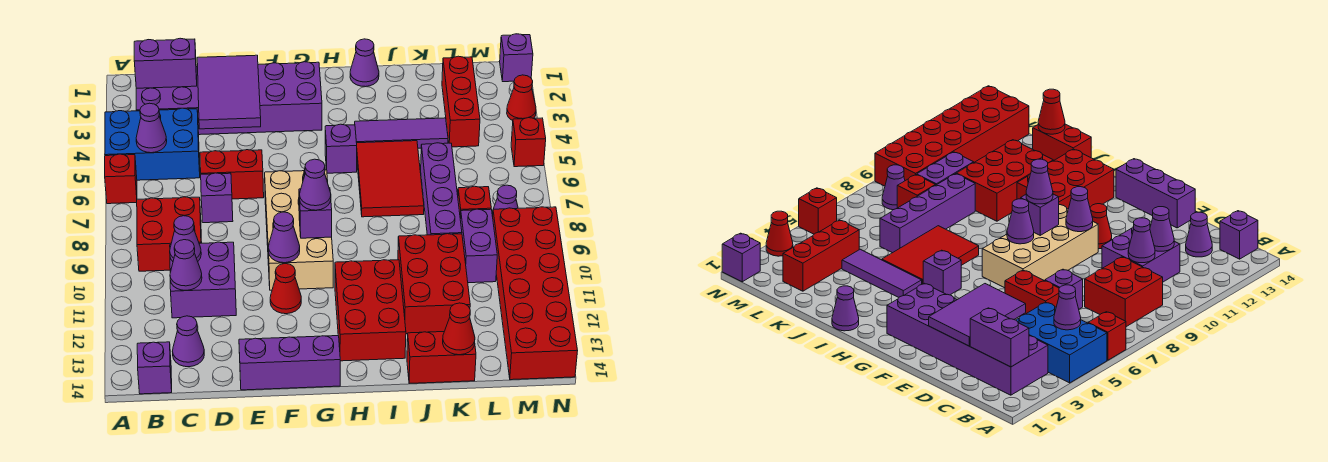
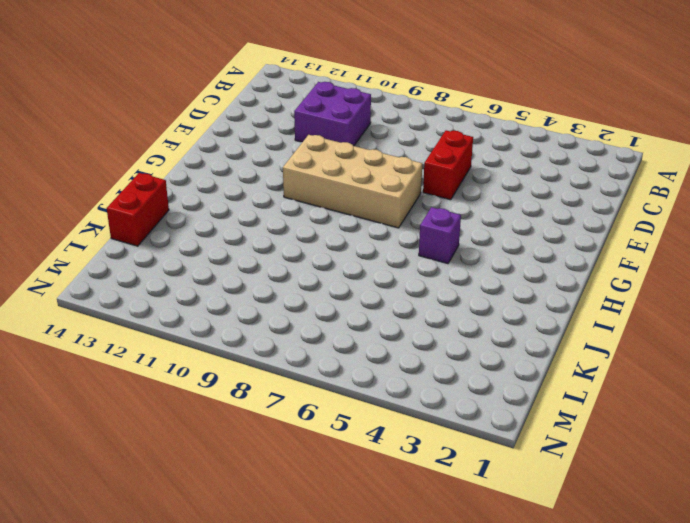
none -> blue brick A4:C5 level 1
none -> red brick A6 level 1
none -> purple brick B2:G3 level 1
none -> red brick B8:C9 level 1

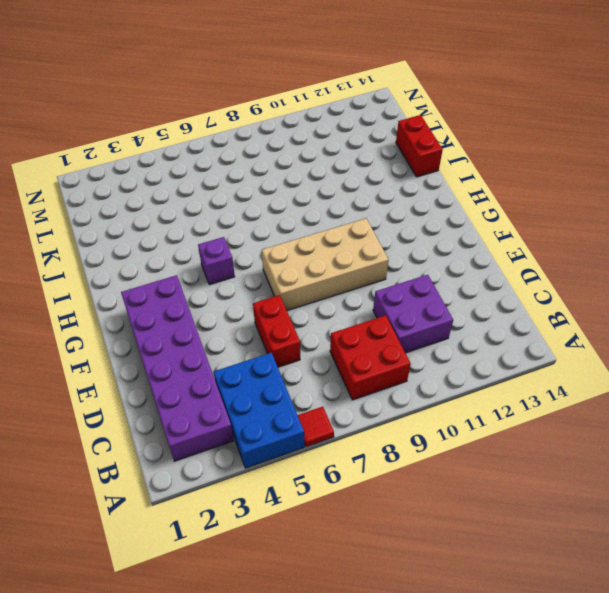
red tile A6 level 1 -> red brick A6 level 1
none -> purple brick B14 level 1
none -> purple cone C13 level 1
none -> purple brick D7 level 1
none -> purple brick E14:G14 level 1

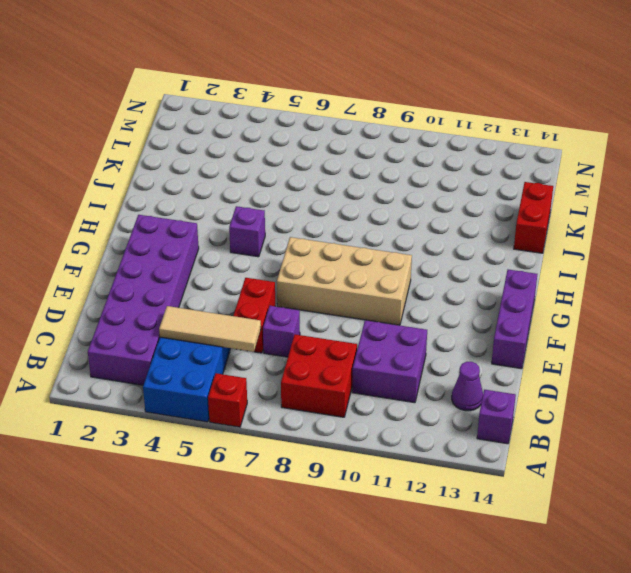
tan tile C4:C6 level 2 -> none
none -> red cone F11 level 1
none -> red brick H11:I13 level 1
none -> purple cone I1 level 1
none -> purple tile I4:K4 level 1

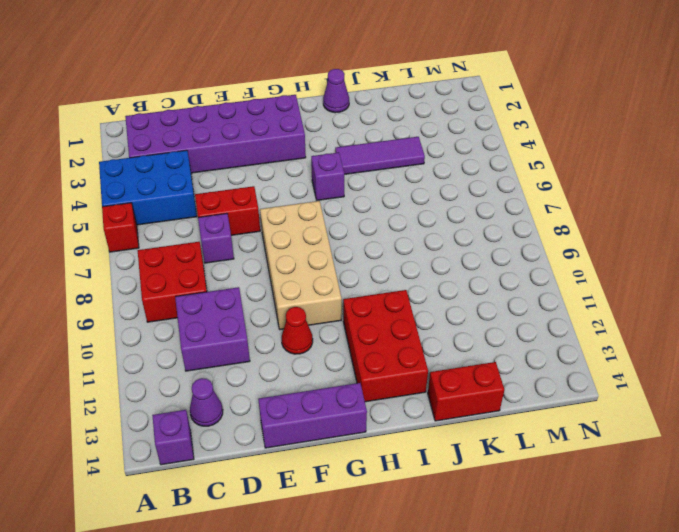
none -> red tile I5:J7 level 1
none -> red brick J10:K12 level 1
none -> purple brick K6:K9 level 1
none -> red brick L2:L4 level 1

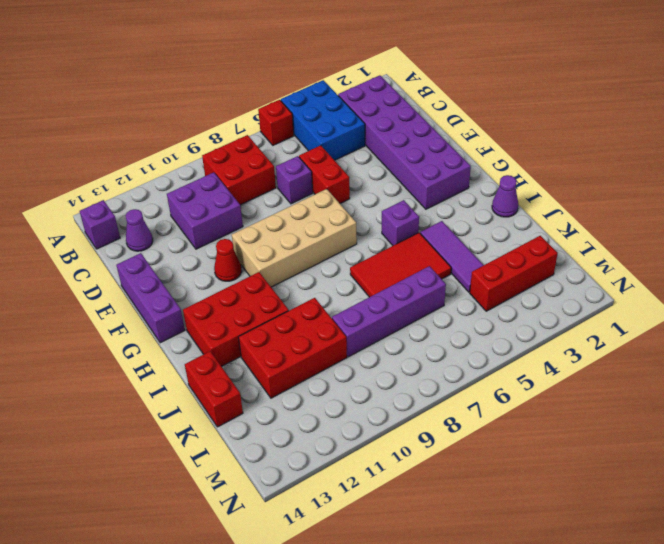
none -> red brick L8 level 1
none -> purple brick L9:L10 level 1
none -> purple cone M8 level 1
none -> red brick M9:N14 level 1

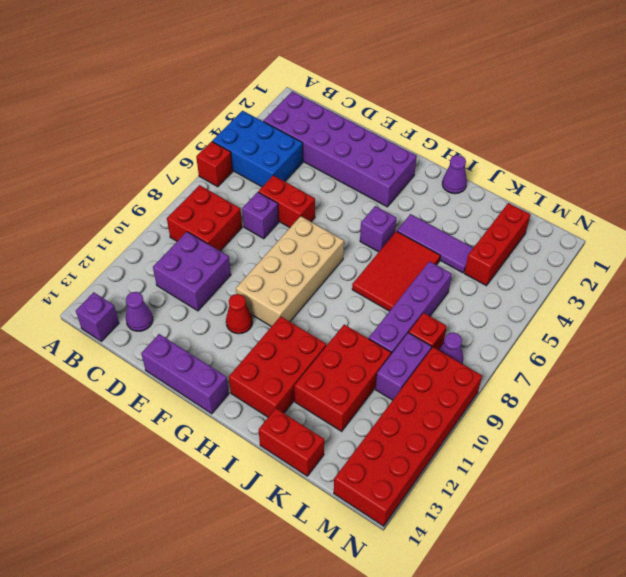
none -> purple brick N1 level 1
none -> red cone N3 level 1
none -> red brick N5 level 1
none -> purple brick B2:C2 level 2

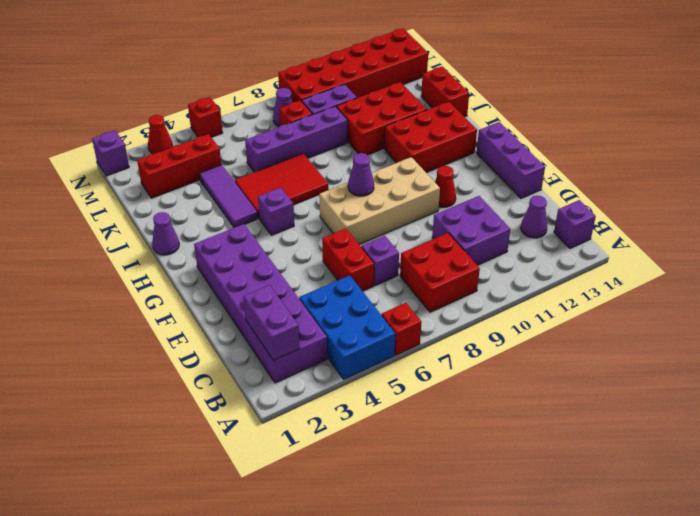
none -> purple cone B5 level 2
none -> purple cone C10 level 2
none -> purple cone C11 level 2
none -> purple tile D2:E4 level 2

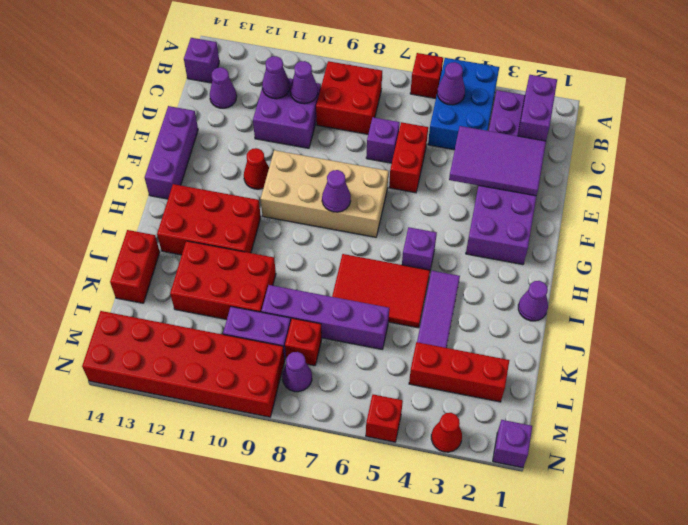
none -> purple cone F10 level 2
none -> purple brick G9 level 2
none -> red cone K14 level 2
none -> purple cone G9 level 3

